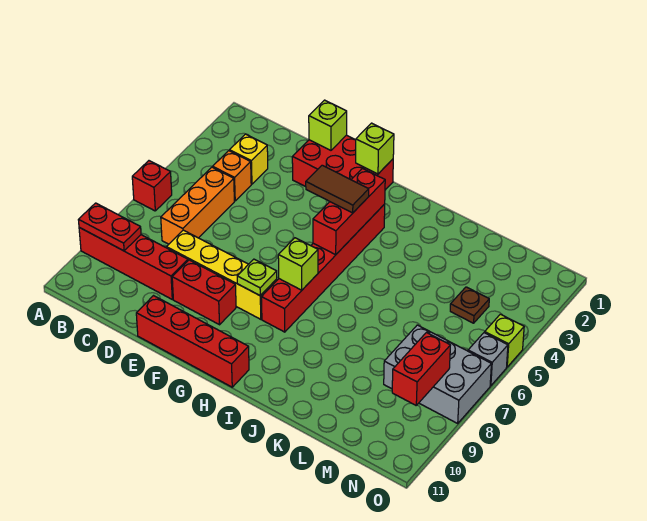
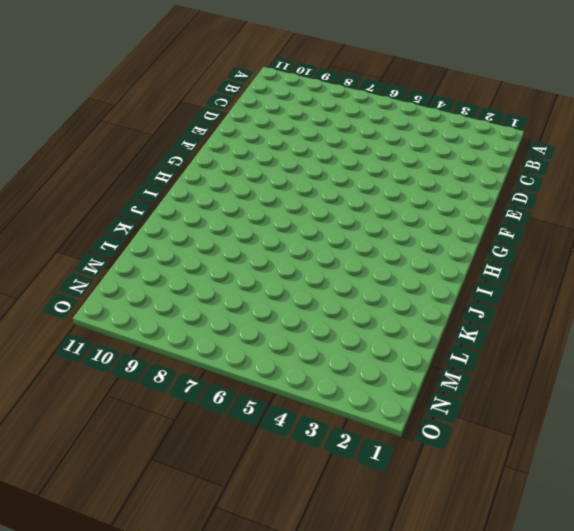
none -> red brick A6 level 1
none -> red brick A9:D9 level 1
none -> yellow brick C3 level 1

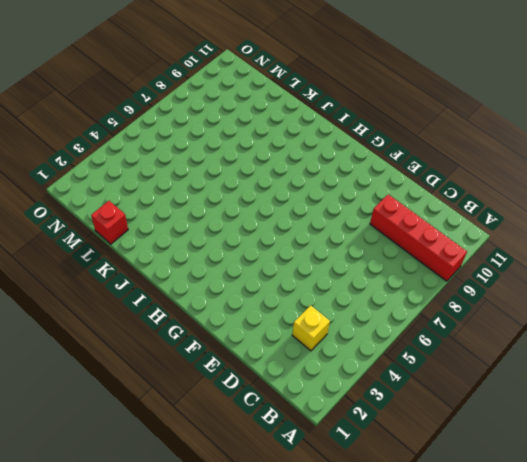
red brick L1 level 1 -> red brick A6 level 1
none -> orange brick C4 level 1
none -> orange brick C5:C7 level 1
none -> yellow brick D8:G8 level 1

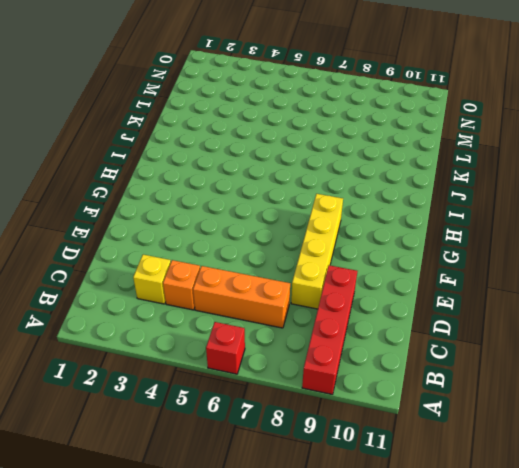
none -> red brick E1:G2 level 1
none -> red brick E9:F9 level 1
none -> red brick E11:H11 level 1

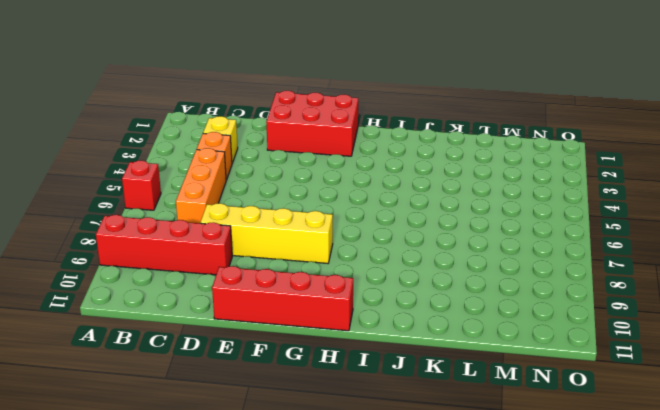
none -> red brick E9:F9 level 1
none -> red brick H3:H8 level 1
none -> brown plate M4 level 1

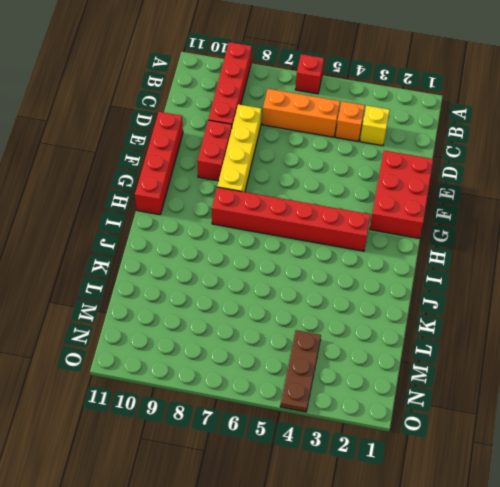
brown plate M4:O4 level 1 -> brown plate M4 level 1
none -> grey brick M7:O8 level 1
none -> lime brick O5 level 1
none -> grey brick O6 level 1

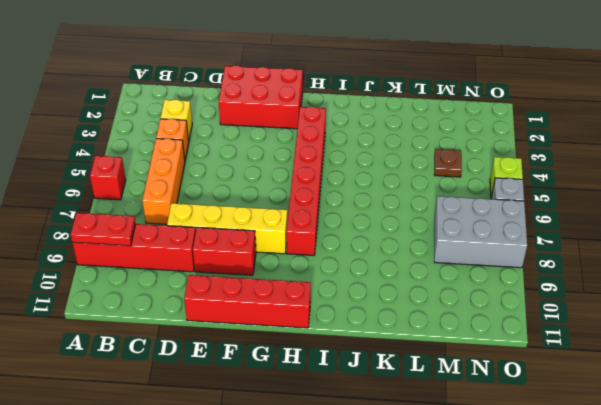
none -> lime brick E1 level 2
none -> lime brick G1 level 2
none -> lime plate G8 level 2

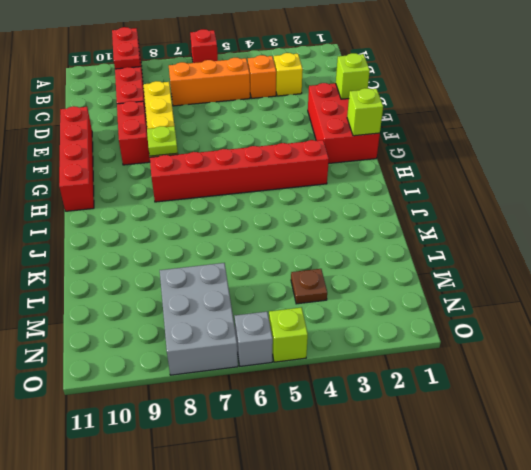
none -> red brick H3:H5 level 2
none -> lime brick H7 level 2
none -> red brick N8:N9 level 2

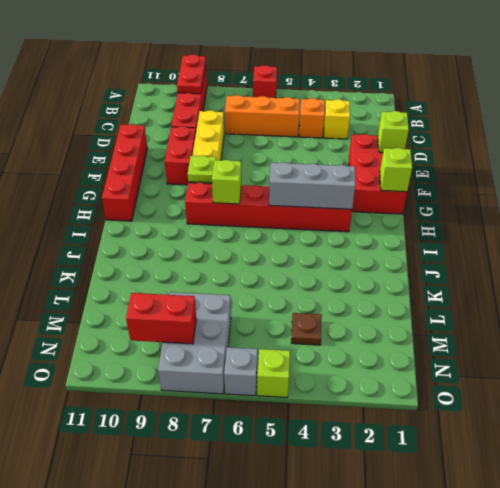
grey brick H3:H5 level 2 -> red brick H3:H5 level 2
none -> brown tile G4:H4 level 3

